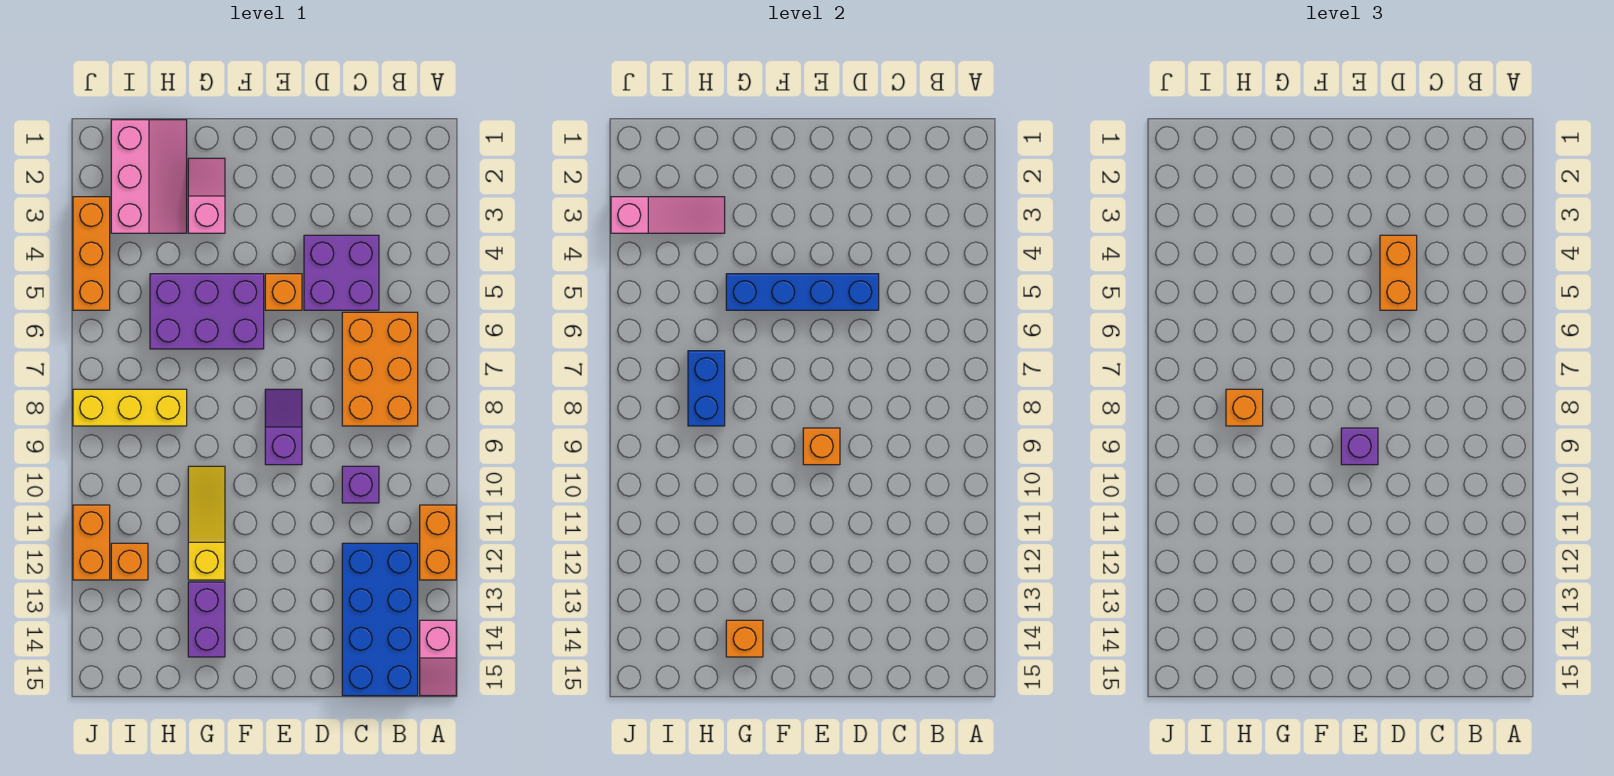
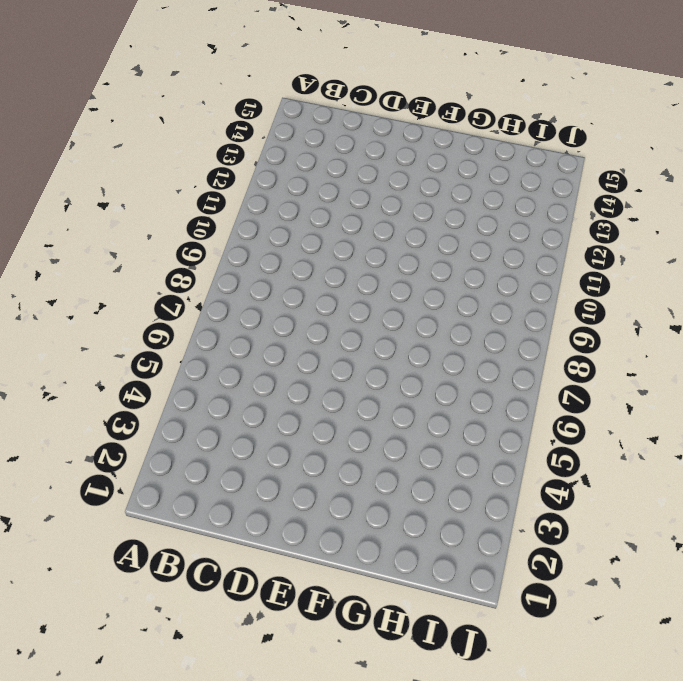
none -> orange brick A11:A12 level 1
none -> pink slope A14:A15 level 1 top 14
none -> orange brick B6:C8 level 1

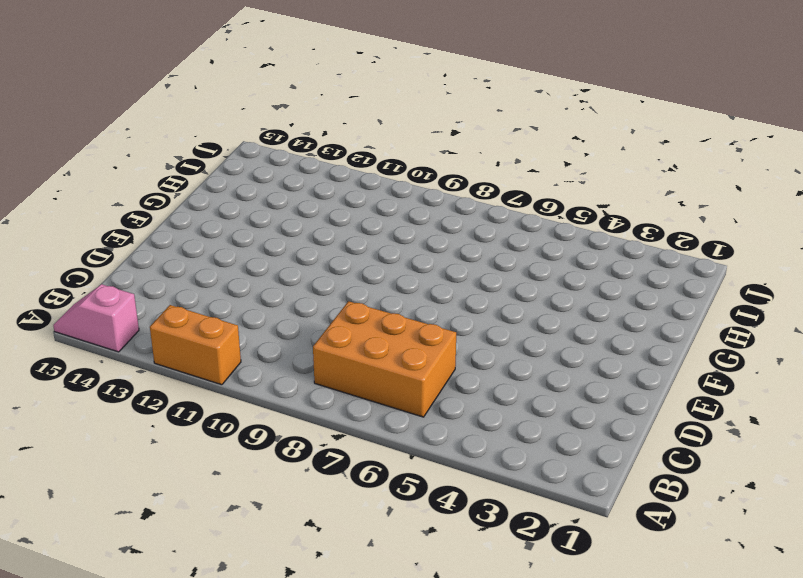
none -> blue brick B12:C15 level 1
none -> purple brick C4:D5 level 1
none -> purple brick C10 level 1

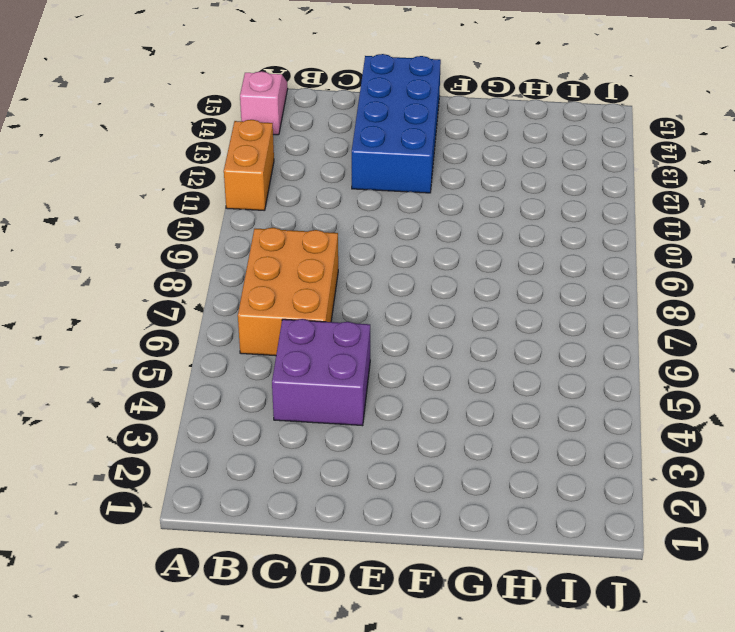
blue brick D12:E15 level 1 -> blue brick B12:C15 level 1
none -> purple brick C10 level 1
none -> orange brick E5 level 1
none -> purple slope E8:E9 level 1 top 9

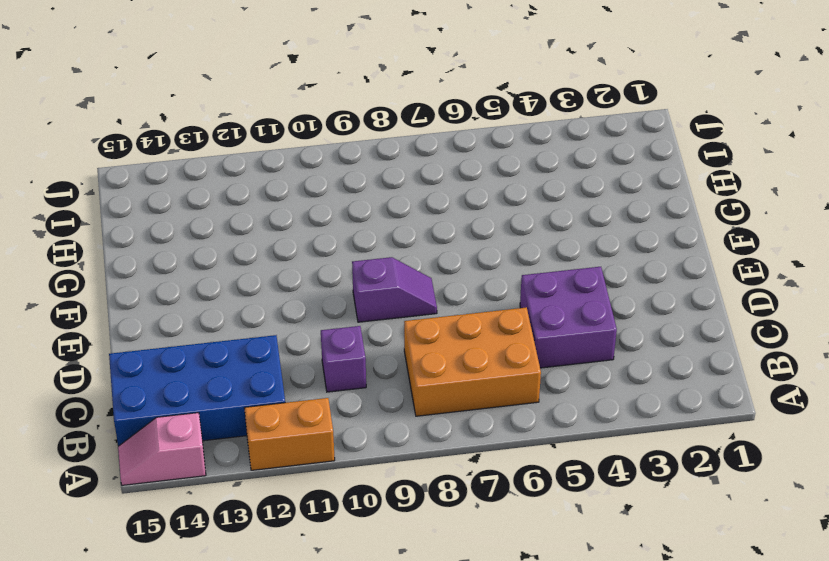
none -> orange brick E5 level 1
none -> purple brick F5:H6 level 1
none -> pink slope G2:G3 level 1 top 3

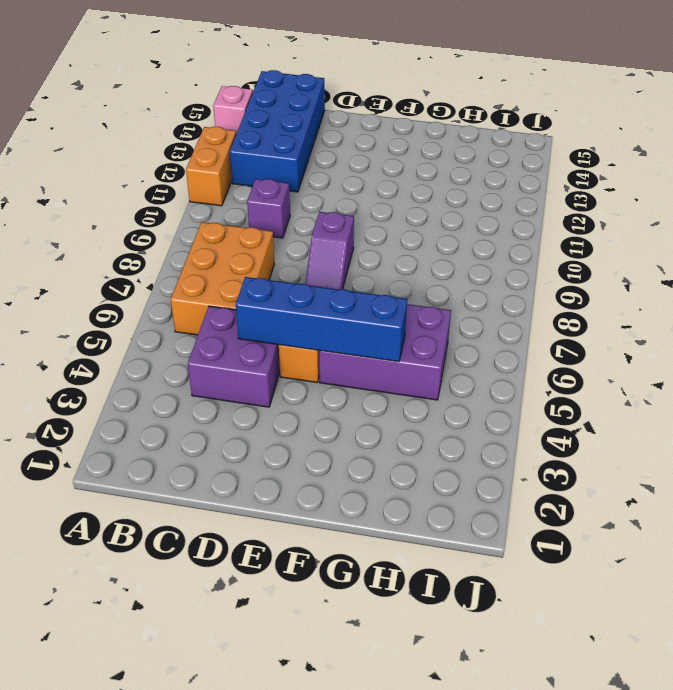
none -> pink slope G2:G3 level 1 top 3
none -> yellow slope G10:G12 level 1 top 12
none -> purple brick G13:G14 level 1

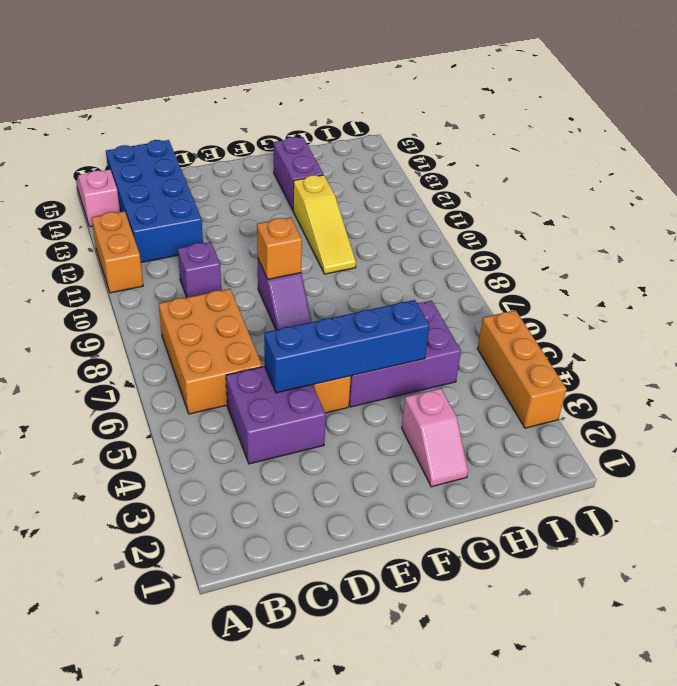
none -> pink slope H1:I3 level 1 top I
none -> yellow brick H8:J8 level 1
none -> orange brick I12 level 1

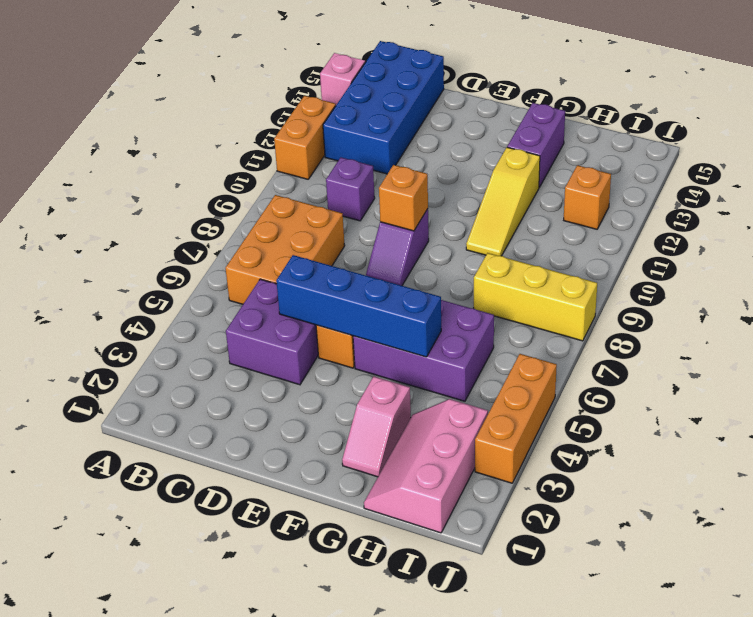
none -> orange brick J11:J12 level 1
none -> orange brick G14 level 2
none -> pink slope H3:J3 level 2 top J

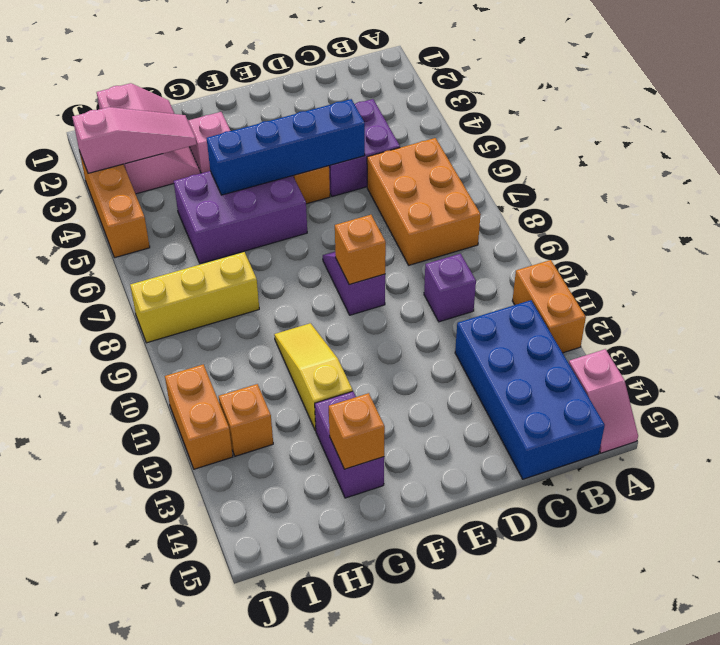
none -> blue brick H7:H8 level 2
none -> orange brick D4:D5 level 3
none -> purple brick E9 level 3

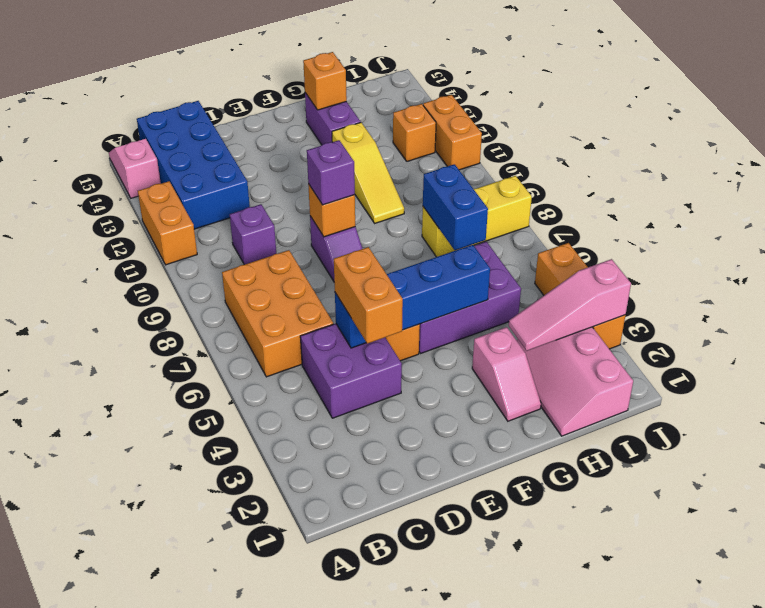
none -> orange brick H8 level 3

